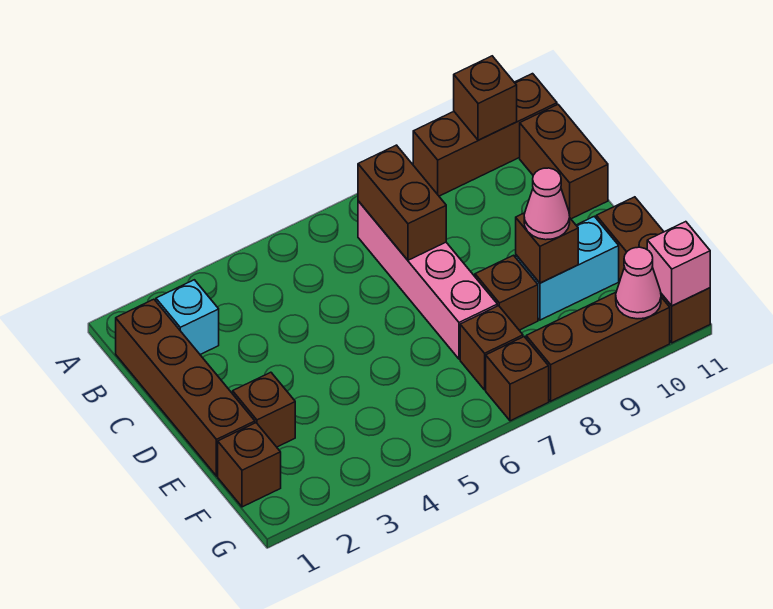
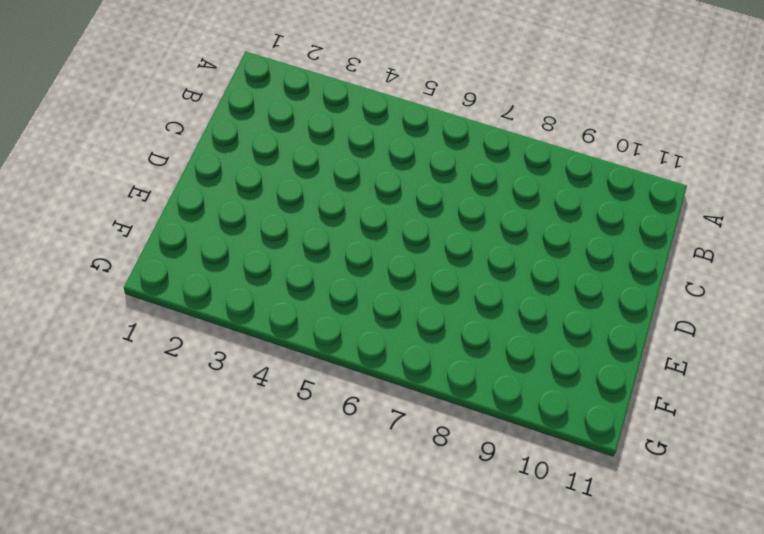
none -> brown brick A9:A11 level 1
none -> brown brick B1:E1 level 1
none -> cyan brick B2 level 1

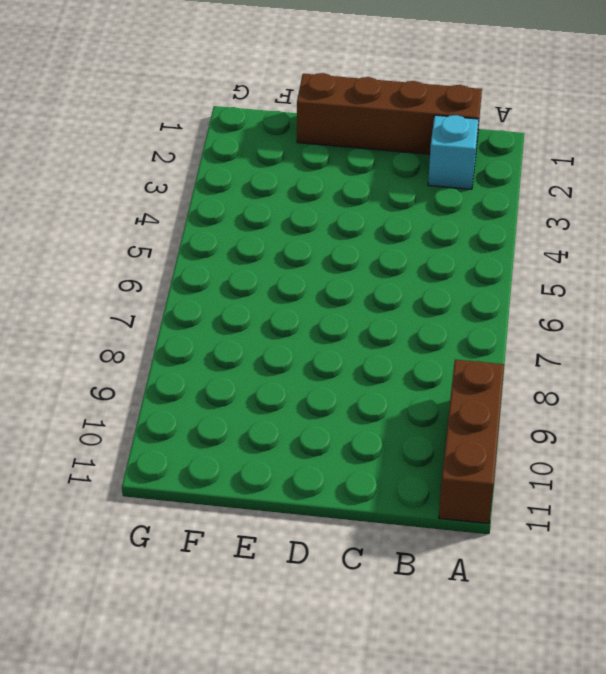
none -> pink brick B7:E7 level 1
none -> brown brick B11:C11 level 1
none -> brown brick E2 level 1

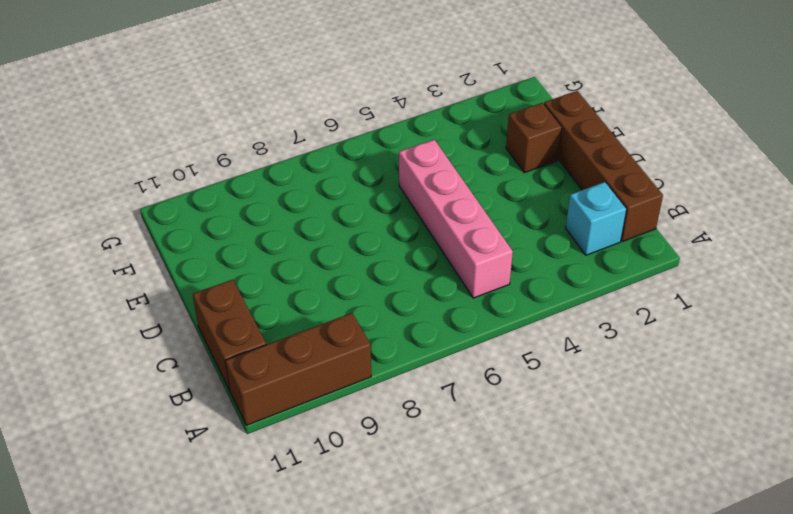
pink brick B5:E5 level 1 -> pink brick B7:E7 level 1
none -> brown brick E8 level 1
none -> cyan brick E9:E10 level 1
none -> brown brick E11:G11 level 1

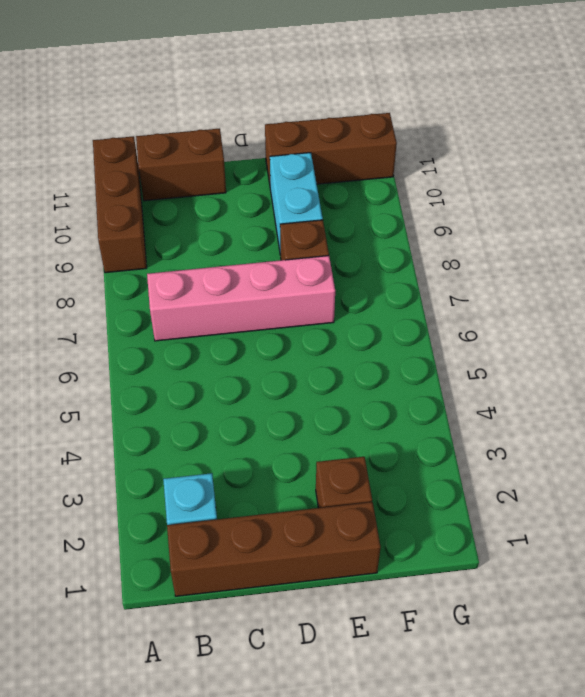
none -> brown brick F1 level 1
none -> brown brick F7 level 1
none -> brown brick G7 level 1

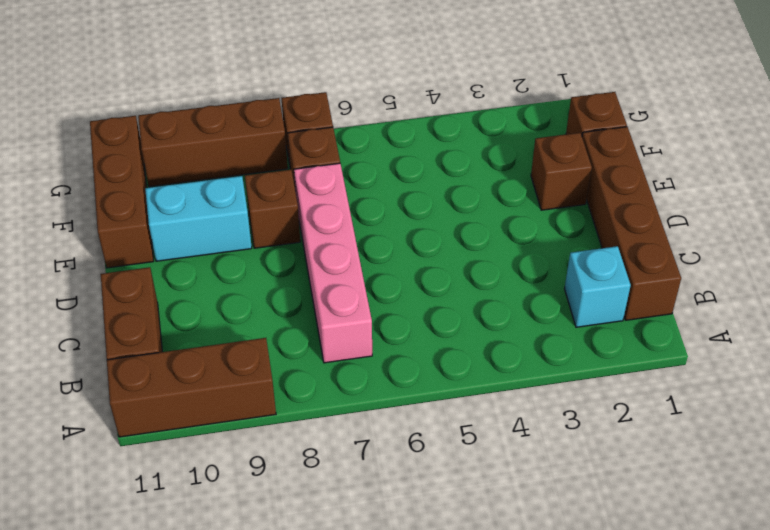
none -> brown brick A10 level 2
none -> brown brick B7:C7 level 2
none -> brown brick E9 level 2

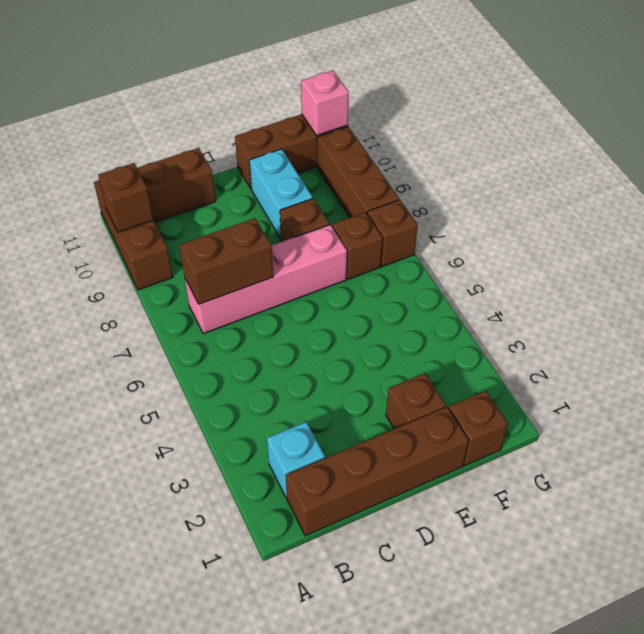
none -> brown brick E9 level 2
none -> pink cone G10 level 2
none -> pink cone E9 level 3

